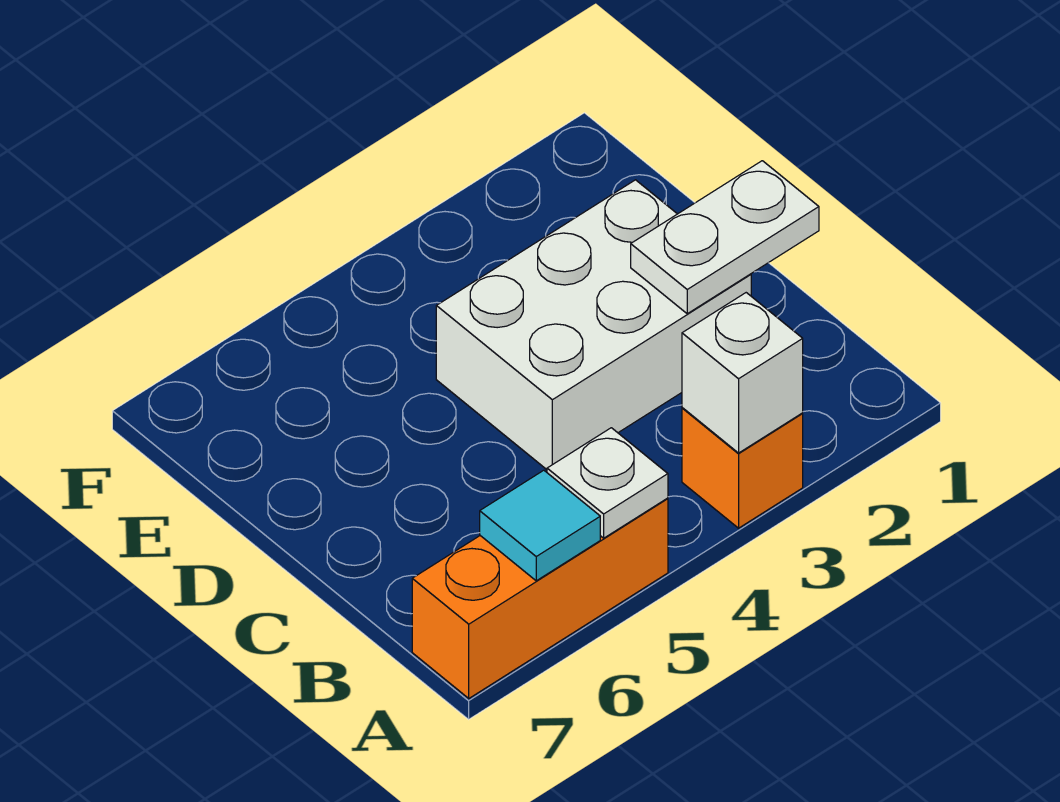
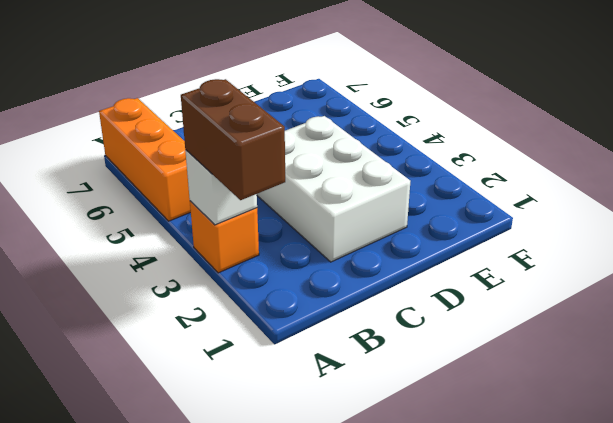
brown brick A2:A3 level 3 -> none
none -> white plate A5 level 2
none -> cyan tile A6 level 2

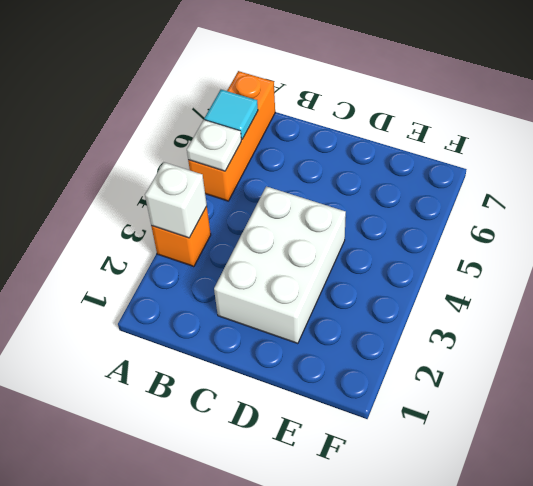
none -> white plate C1:C2 level 2

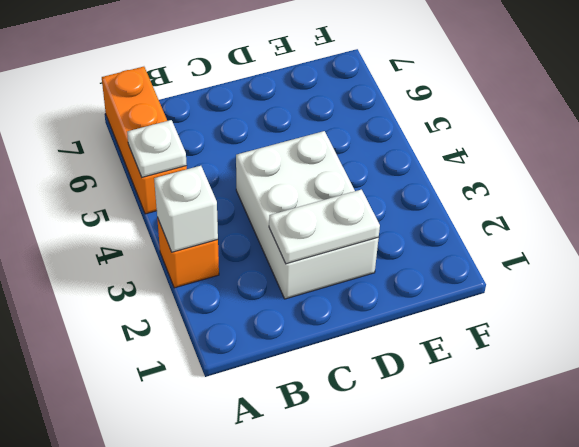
white plate C2:D2 level 2 -> white plate C1:C2 level 2
none -> cyan tile A6 level 2

